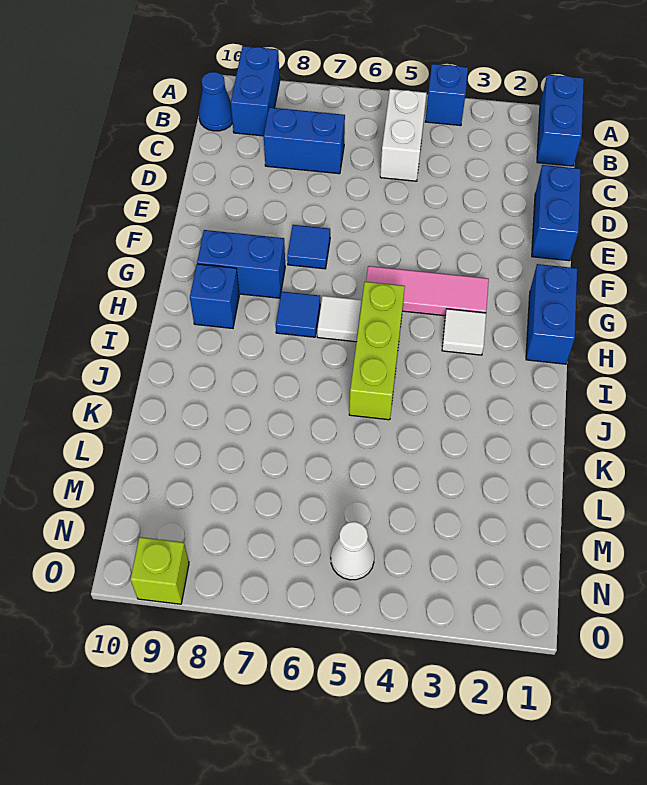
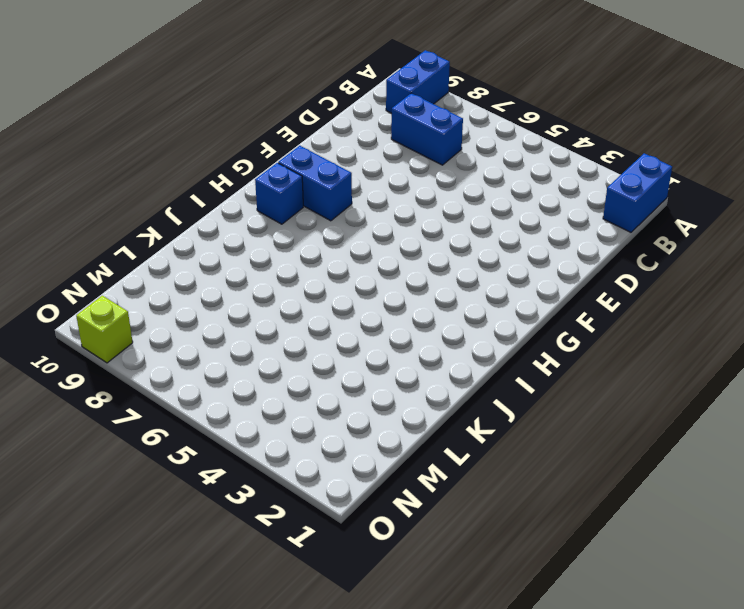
none -> blue brick A4 level 1
none -> white brick B5:C5 level 1
none -> blue cone B10 level 1

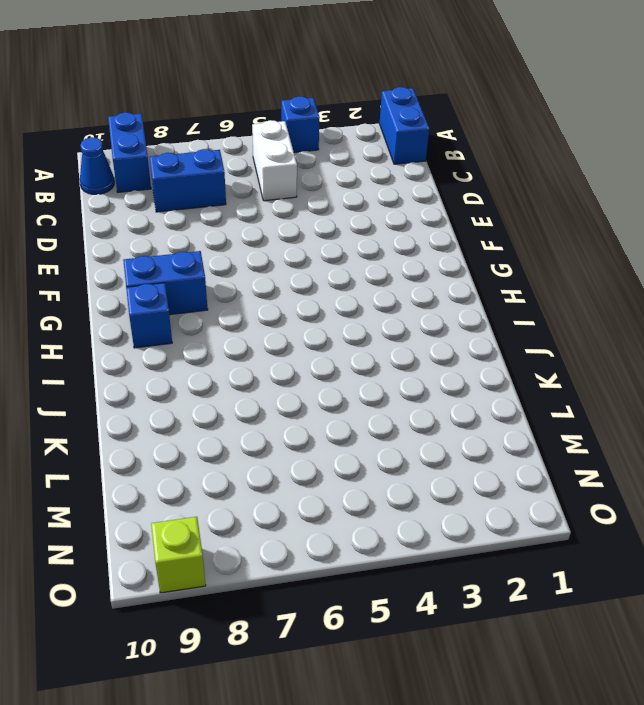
none -> blue brick D1:E1 level 1
none -> blue tile F7 level 1
none -> blue brick G1:H1 level 1

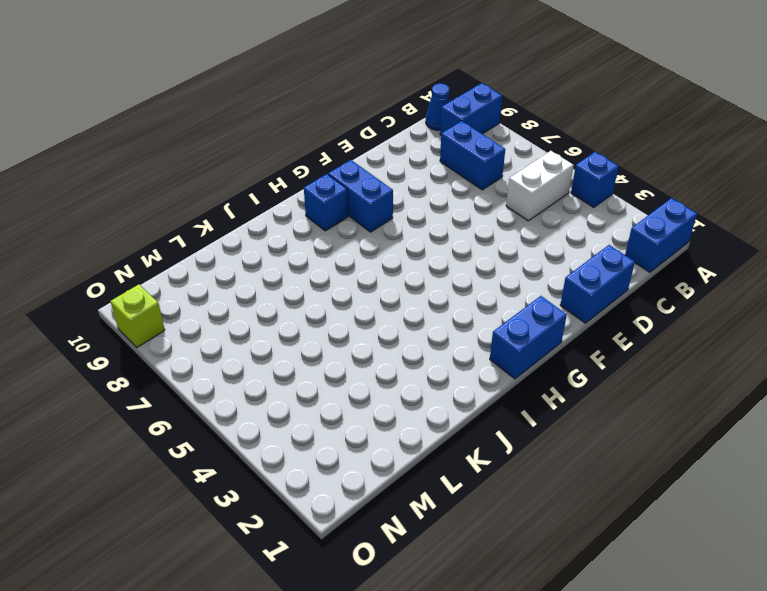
none -> blue tile F7 level 1
none -> pink tile G3:G5 level 1
none -> white tile H3 level 1

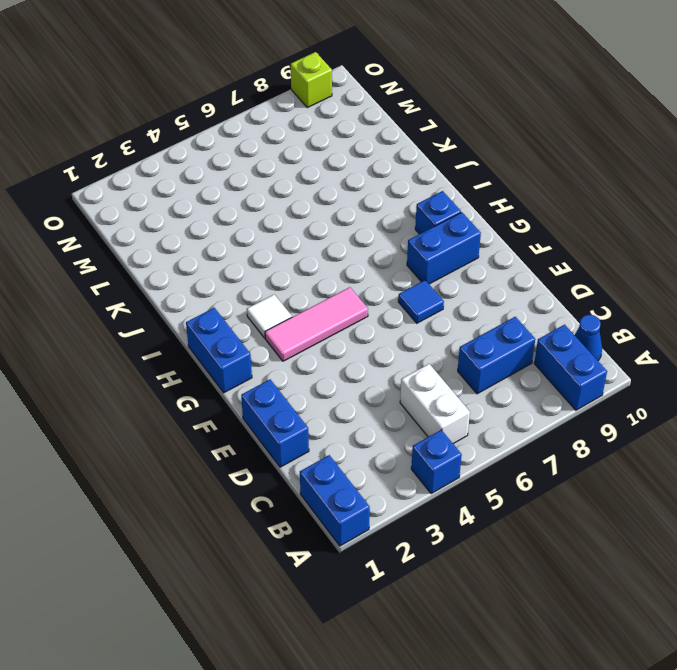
none -> lime brick H5:J5 level 1
none -> white tile H6 level 1
none -> blue tile H7 level 1

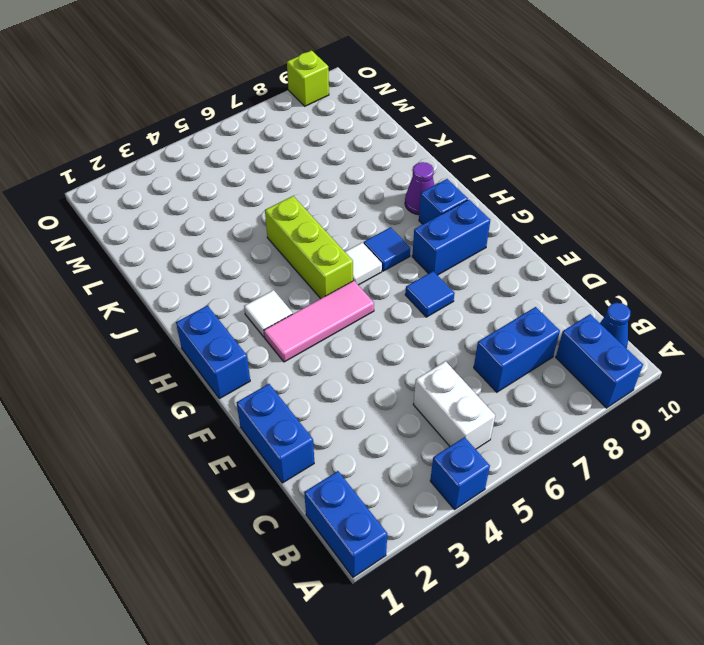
purple cone I9 level 1 -> none
none -> white cone N5 level 1

